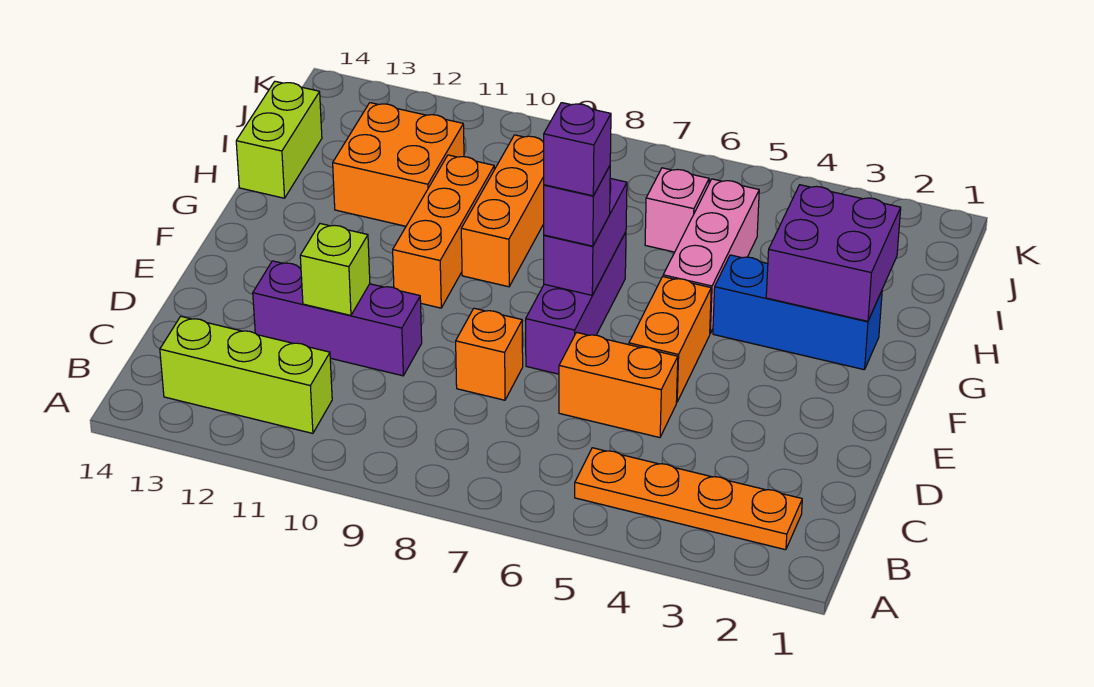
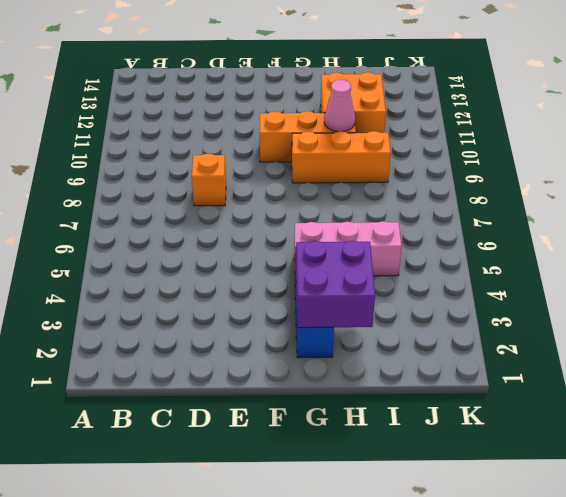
pink cone H10 level 2 -> none
none -> orange plate B2:B5 level 1
none -> lime brick B11:B13 level 1
none -> orange brick D5:D6 level 1

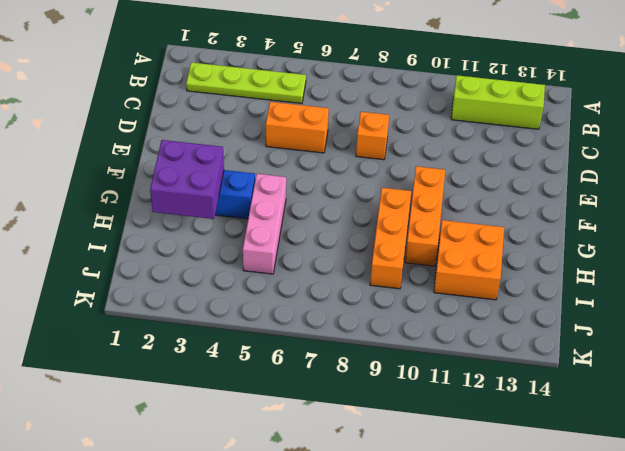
lime plate B2:B5 level 1 -> orange plate B2:B5 level 1
none -> purple brick D10:D12 level 1
none -> orange brick E5:F5 level 1
none -> purple brick E7:G7 level 1

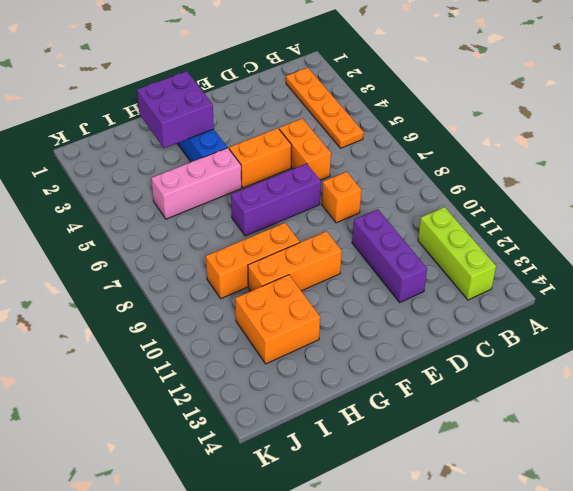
none -> lime brick H14:I14 level 1
none -> pink brick I6 level 1
none -> lime brick D11 level 2

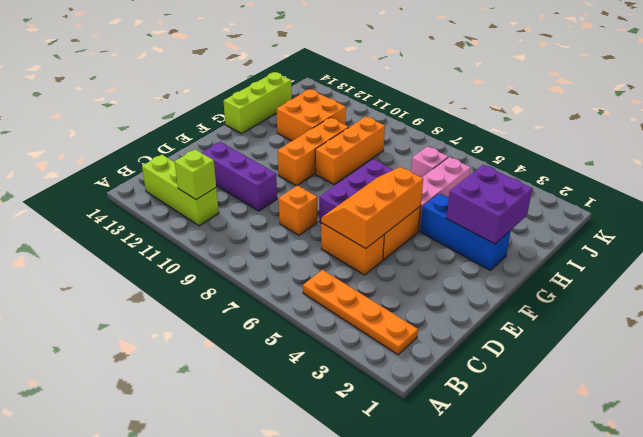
lime brick B11 level 2 -> lime brick D11 level 2
orange slope D5:F6 level 2 top 5 -> none
lime brick G14:I14 level 1 -> lime brick H14:I14 level 1
none -> purple brick F7:G7 level 2
none -> purple brick F7 level 3
none -> purple brick F7 level 4

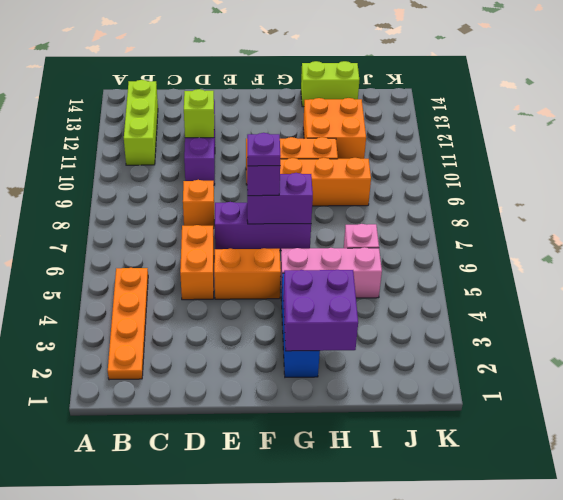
purple plate F7 level 4 -> purple brick F7 level 4

